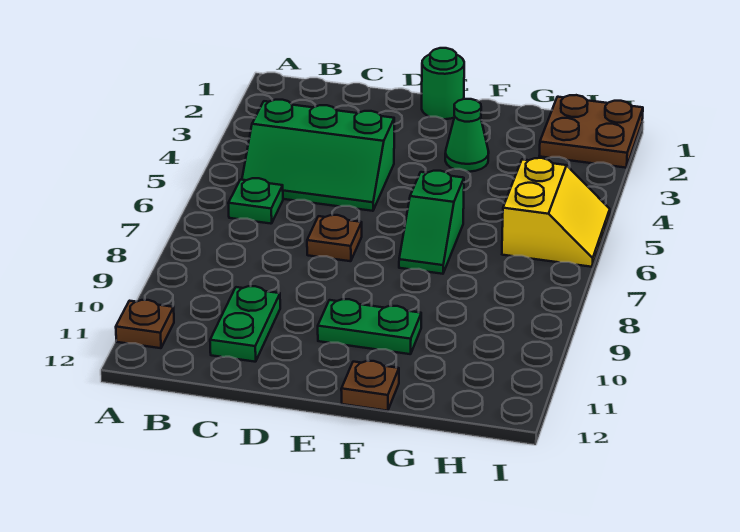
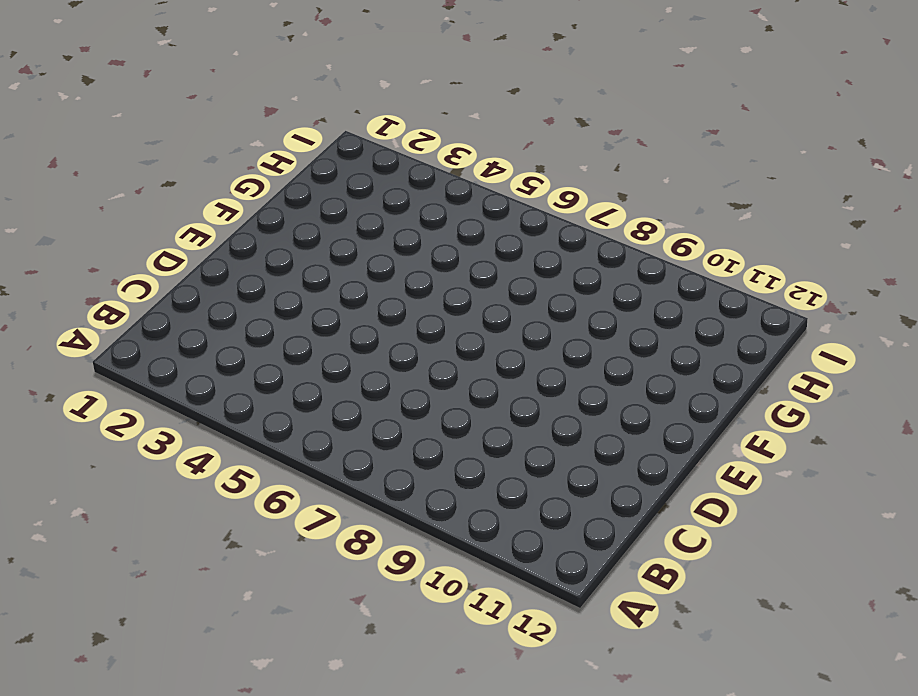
none -> brown plate A11 level 1
none -> green slope B4:D5 level 1 top 4
none -> green plate B6 level 1

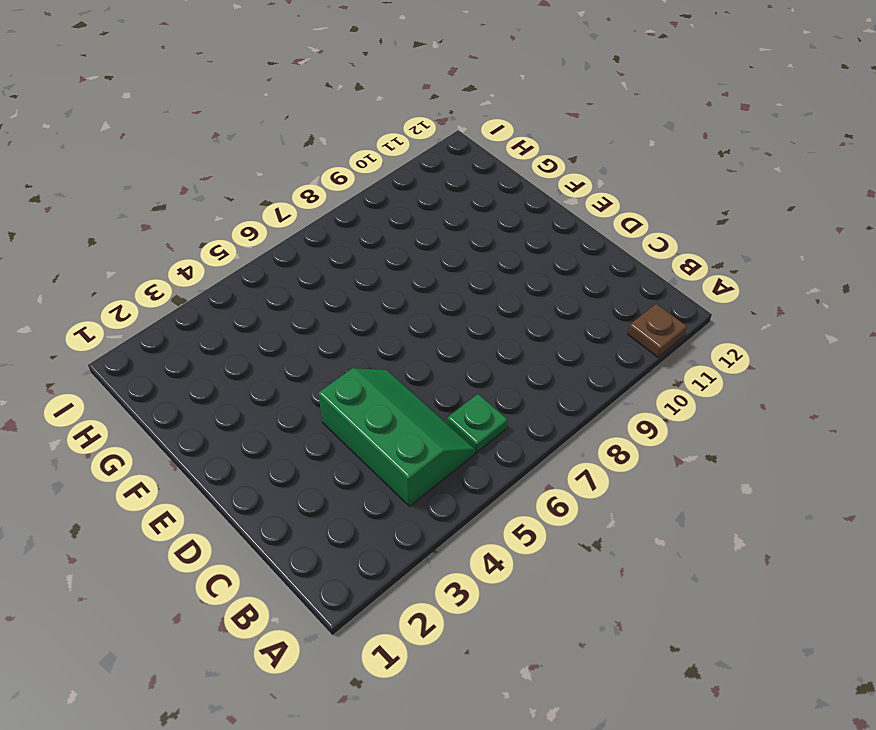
none -> green plate C10:C11 level 1
none -> brown plate D7 level 1
none -> green round brick E1 level 1

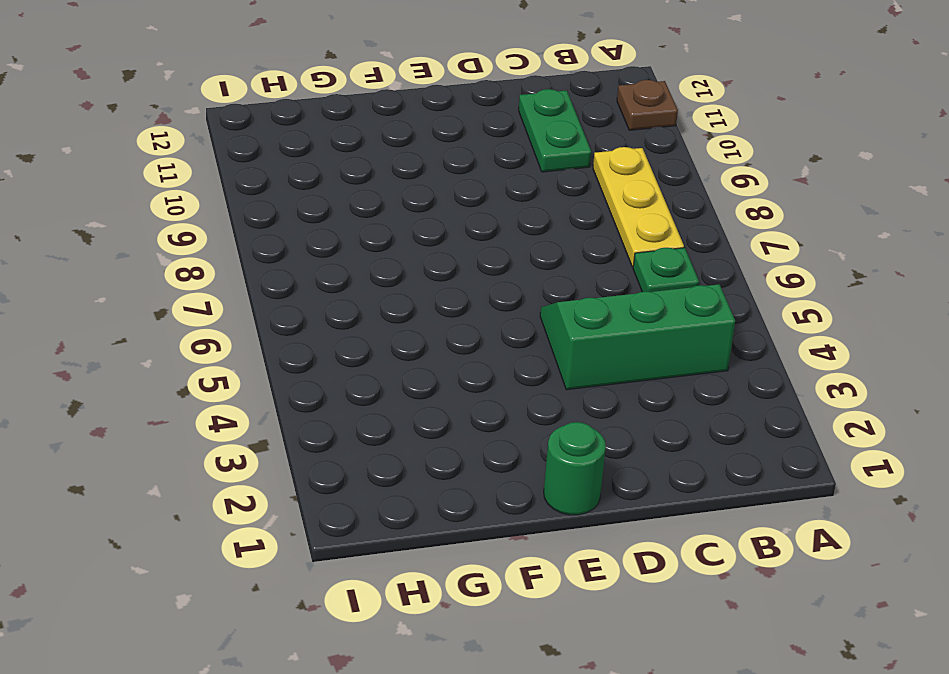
yellow plate B7:B9 level 1 -> none
none -> brown plate D7 level 1
none -> green plate E10:F10 level 1
none -> green cone F3 level 1

